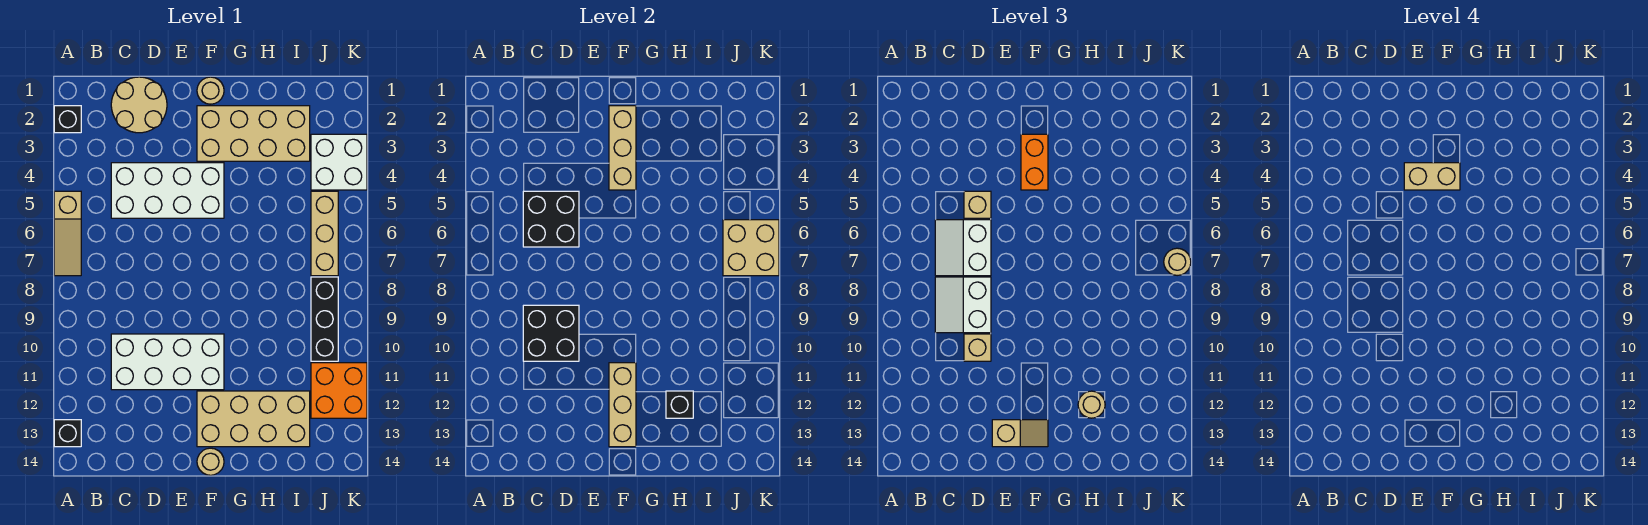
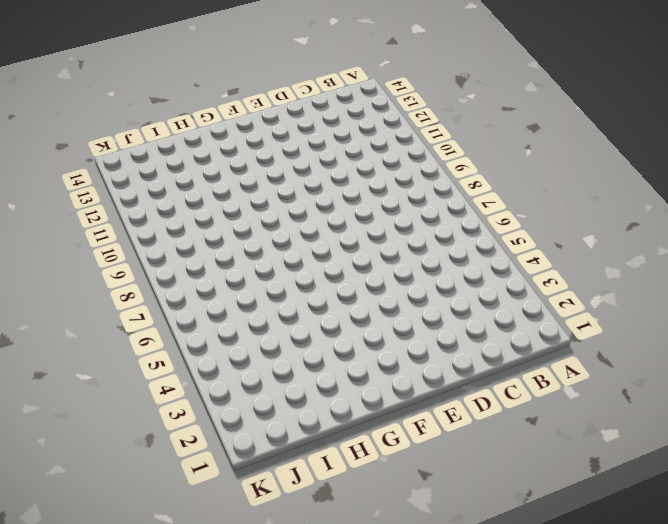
none -> black brick A2 level 1
none -> tan slope A5:A7 level 1 top 5
none -> black brick A13 level 1

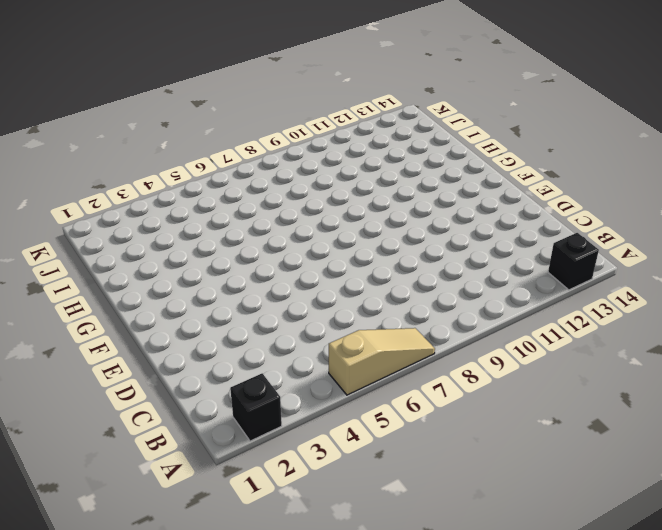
none -> tan round brick C1:D2 level 1
none -> white brick C4:F5 level 1
none -> white brick C10:F11 level 1

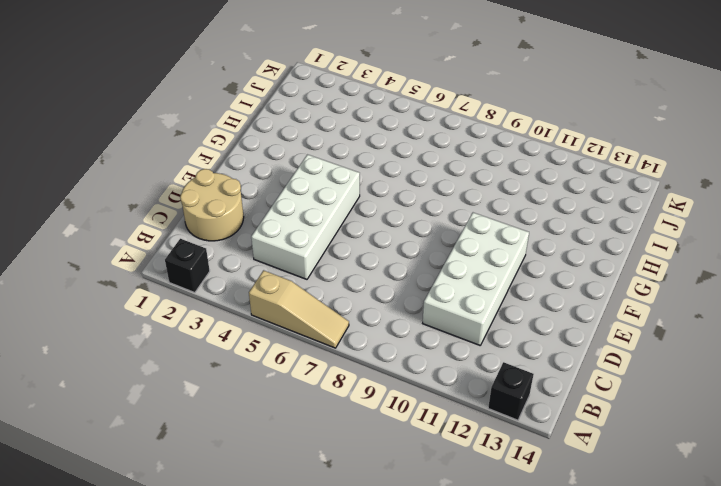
none -> tan round brick F1 level 1
none -> tan brick F2:I3 level 1
none -> tan brick F12:I13 level 1

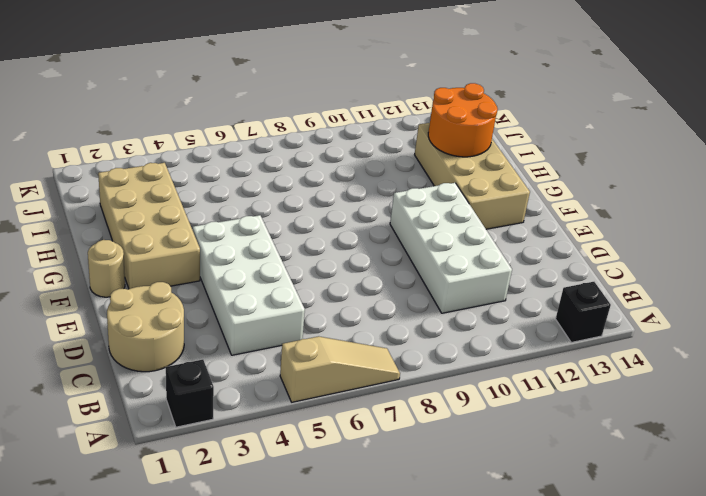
orange round brick H12:I13 level 2 -> black brick H12 level 2
none -> tan round brick F14 level 1
none -> white brick J3:K4 level 1
none -> tan brick J5:J7 level 1

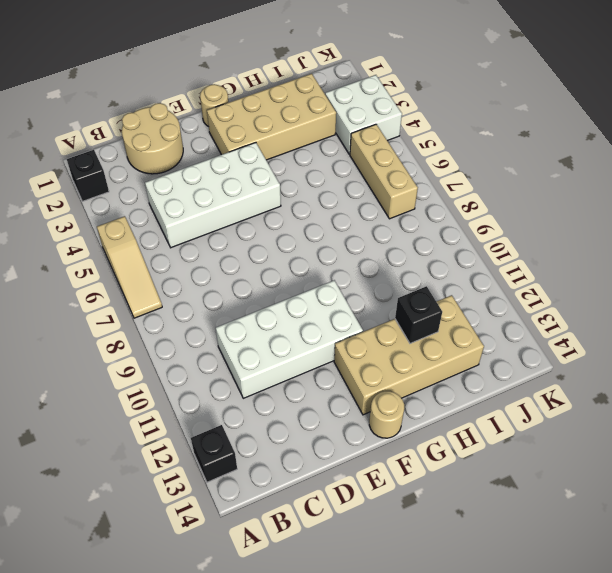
none -> black brick J8:J10 level 1
none -> orange brick J11:K12 level 1
none -> black brick C5:D6 level 2

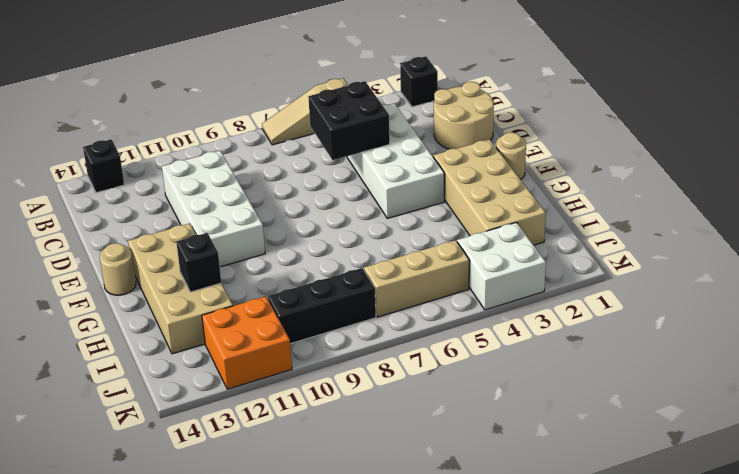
none -> black brick C9:D10 level 2
none -> tan brick F2:F4 level 2
none -> tan brick F11:F13 level 2

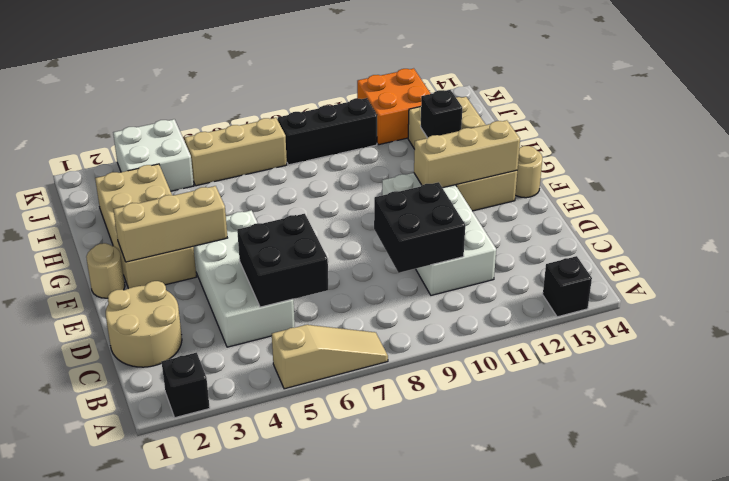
none -> tan brick J6:K7 level 2
none -> white slope C6:D7 level 3 top D
none -> white slope C8:D9 level 3 top D

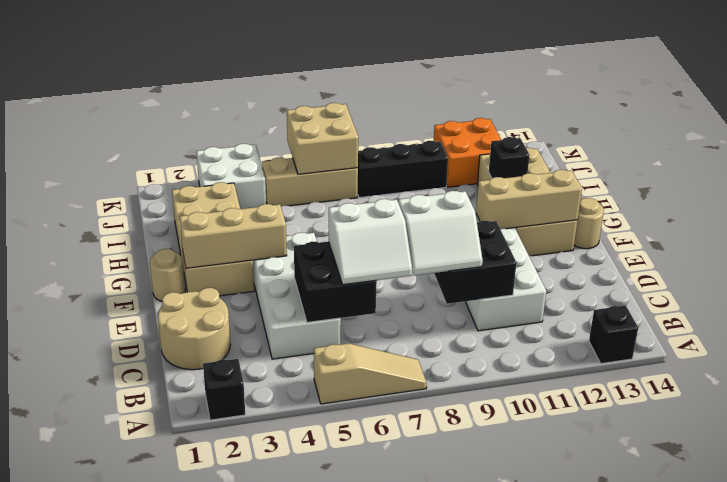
none -> tan brick D5 level 3
none -> tan brick D10 level 3
none -> tan slope E13:F13 level 3 top E

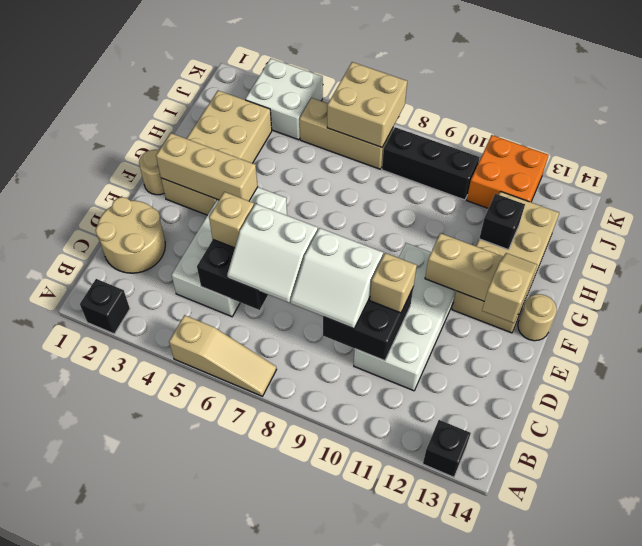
none -> orange brick F3:F4 level 3
none -> tan round brick H12 level 3
none -> tan round brick K7 level 3

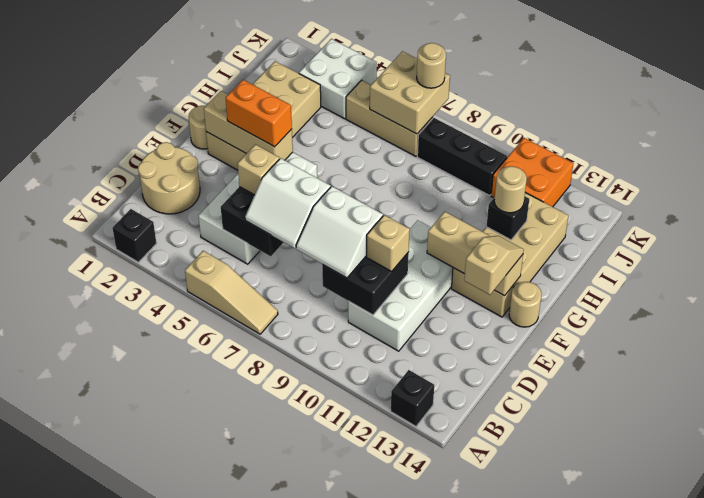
none -> tan brick E4:F4 level 4

